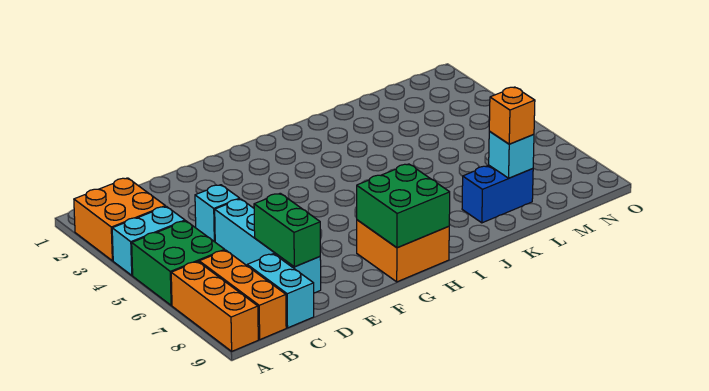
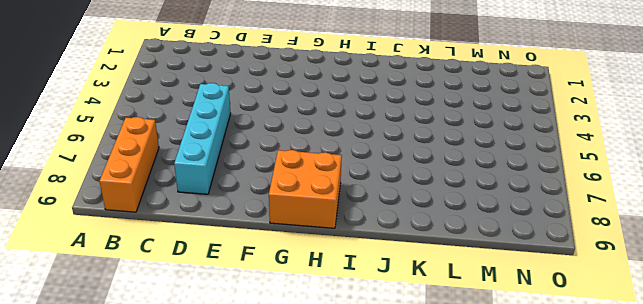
none -> orange brick A2:B3 level 1
none -> cyan brick A4:B4 level 1
none -> green brick A5:B6 level 1

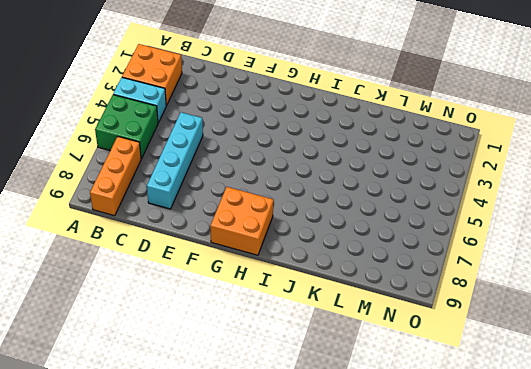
none -> orange brick A7:A9 level 1
none -> cyan brick C8:C9 level 1
none -> cyan brick D4 level 1

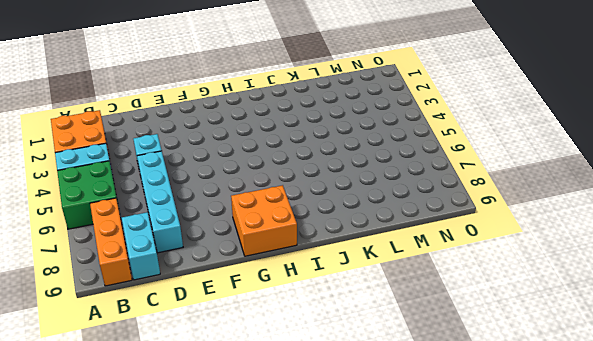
none -> orange brick A7:A9 level 1
none -> blue brick K8:L8 level 1
none -> green brick D7:D8 level 2

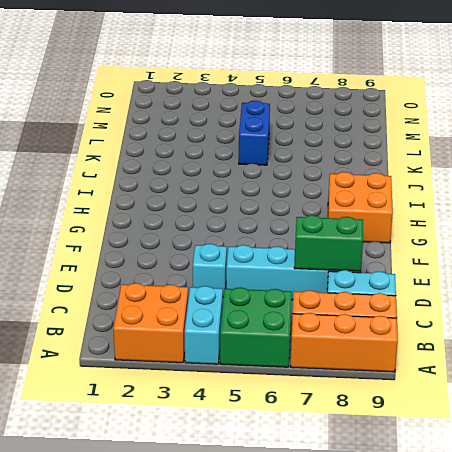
blue brick K5:L5 level 1 -> blue brick K8:L8 level 1
none -> green brick G8:H9 level 2
none -> cyan brick L8 level 2
none -> orange brick L8 level 3

